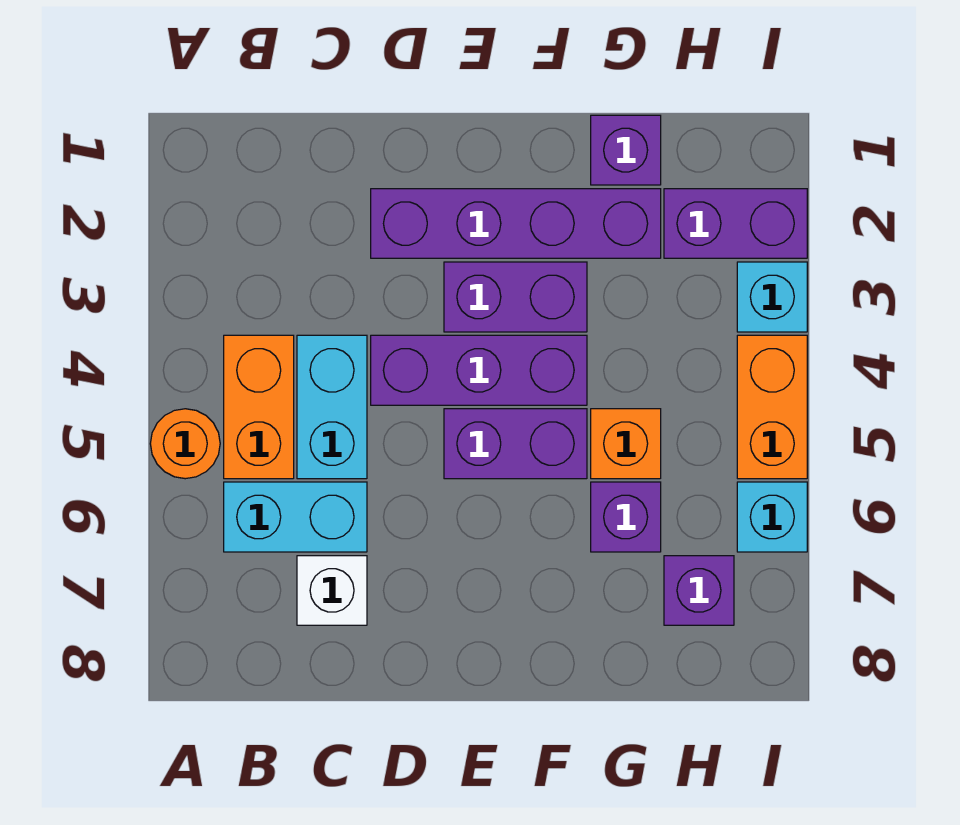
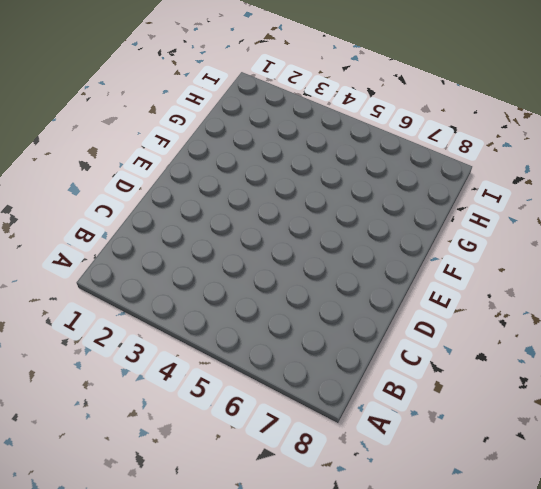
none -> orange round brick A5 level 1
none -> orange brick B4:B5 level 1
none -> cyan brick B6:C6 level 1

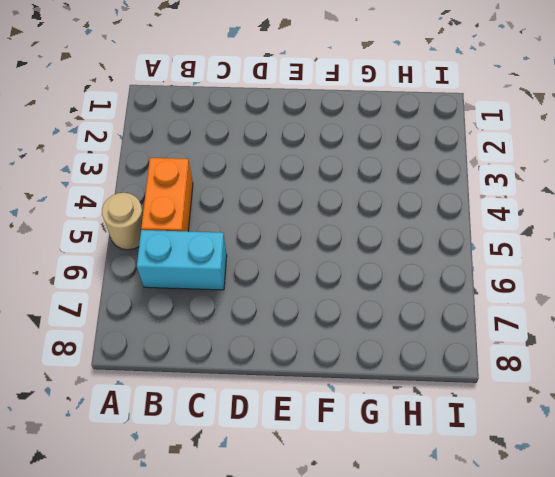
tan round brick A5 level 1 -> orange round brick A5 level 1
none -> cyan brick C4:C5 level 1
none -> white brick C7 level 1
none -> purple brick D2:G2 level 1

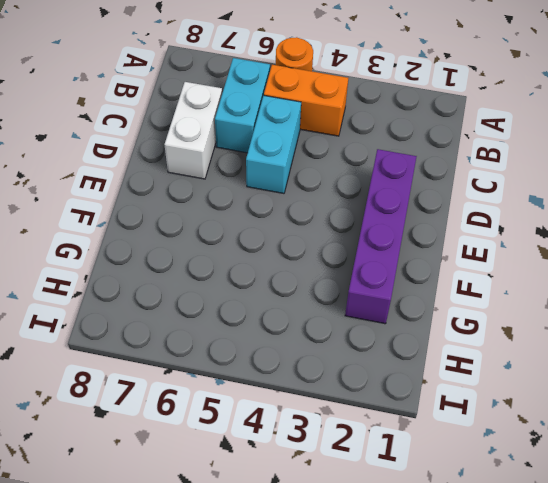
cyan brick C5:D5 level 1 -> cyan brick C4:C5 level 1
white brick C7:D7 level 1 -> white brick C7 level 1
none -> purple brick D4:F4 level 1
none -> purple brick E3:F3 level 1
none -> purple brick E5:F5 level 1

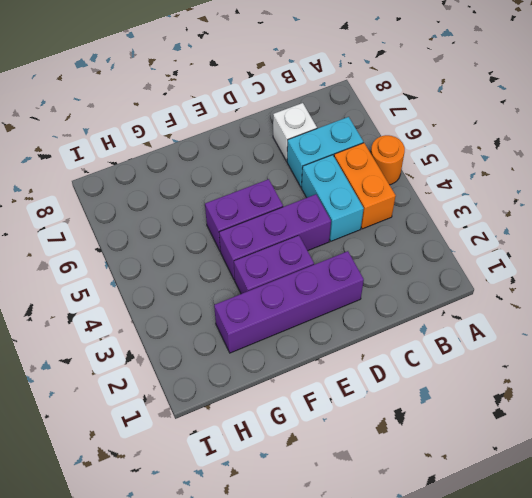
none -> purple brick G1 level 1
none -> orange brick G5 level 1
none -> purple brick G6 level 1

